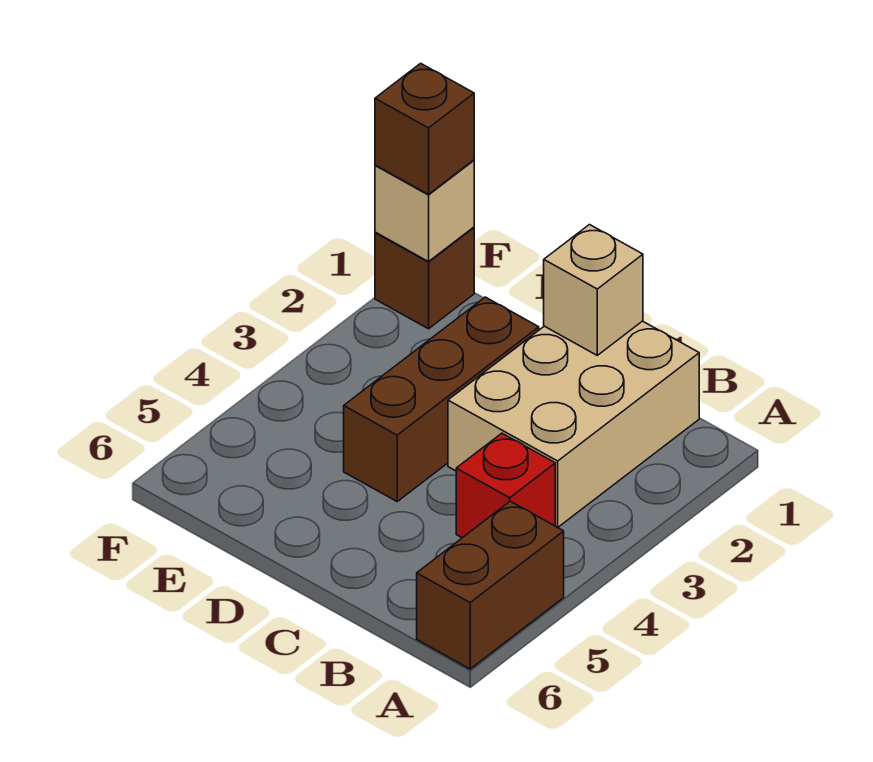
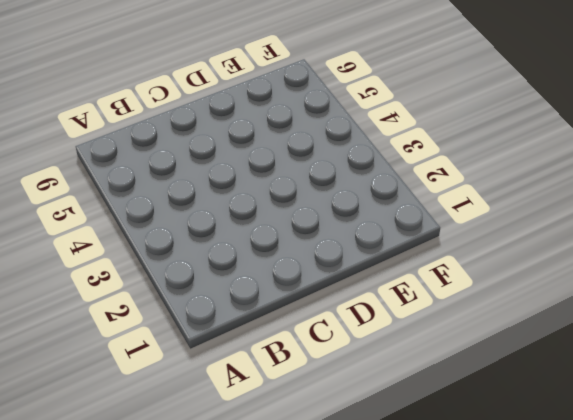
none -> brown brick A5:A6 level 1
none -> tan brick B1:C3 level 1

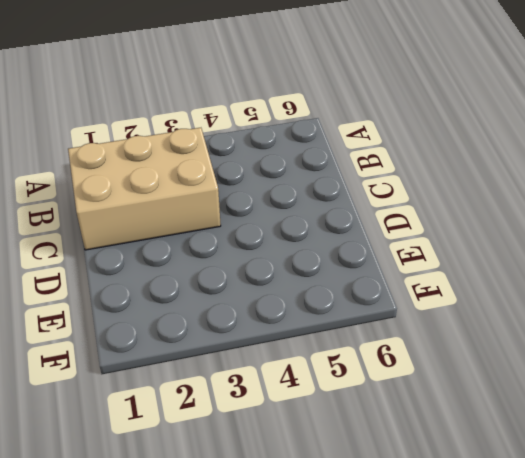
none -> brown brick A5:A6 level 1
none -> red brick B4 level 1

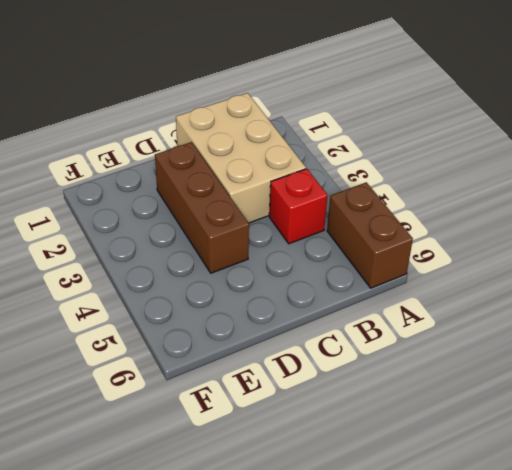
none -> brown brick F1 level 1
none -> tan brick C1 level 2

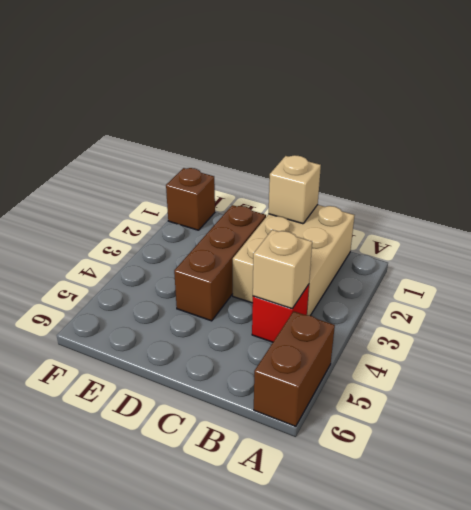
tan brick B4 level 2 -> tan brick F1 level 2
none -> brown brick F1 level 3

